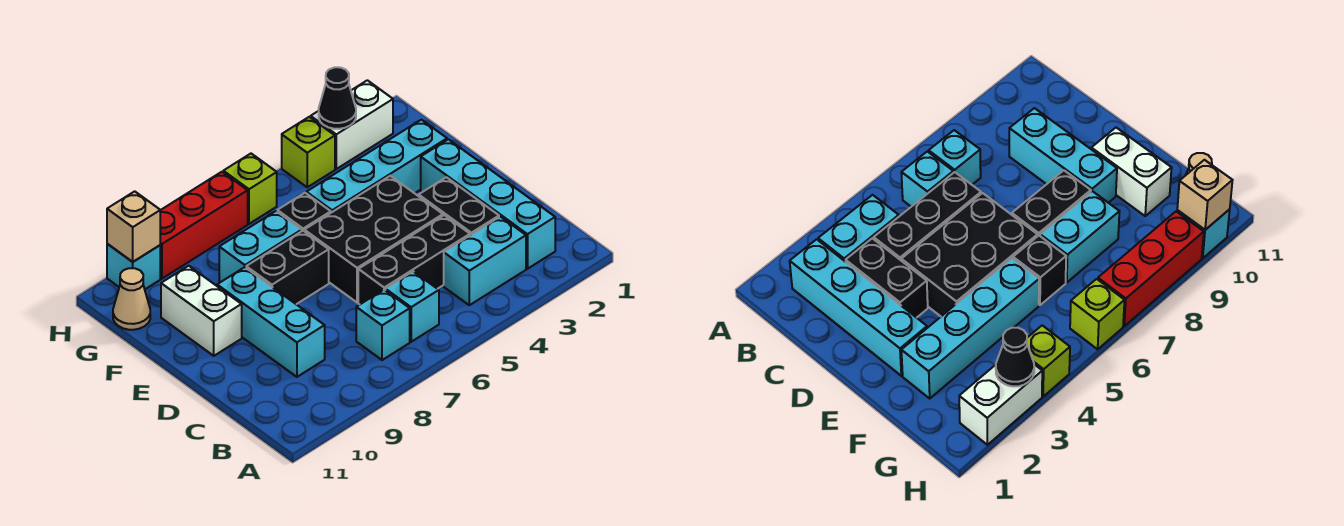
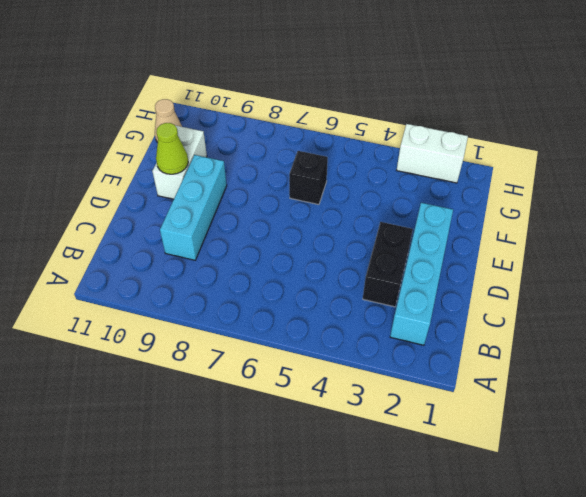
lime cone E10 level 2 -> none
none -> cyan brick B3:B4 level 1
none -> cyan brick B6 level 1
none -> cyan brick B7 level 1

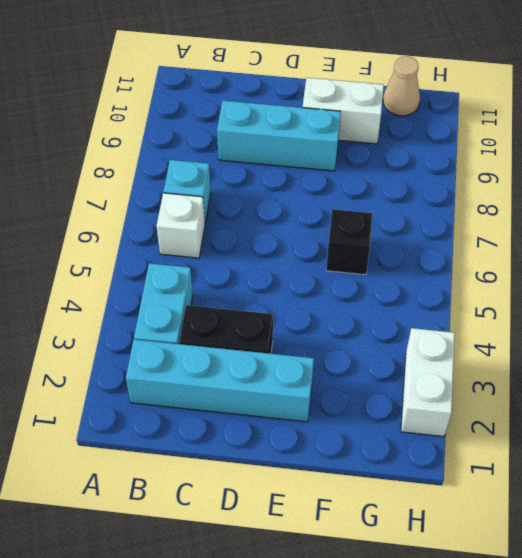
white brick B6 level 1 -> cyan brick B6 level 1
none -> black brick C4:C6 level 1
none -> black brick D4:E6 level 1
none -> black brick E7:E8 level 1

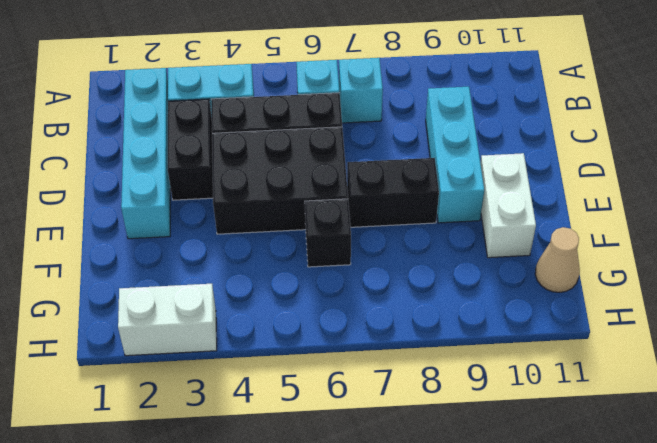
none -> cyan brick F2:F5 level 1
none -> cyan brick F7:F8 level 1
none -> lime brick H4 level 1

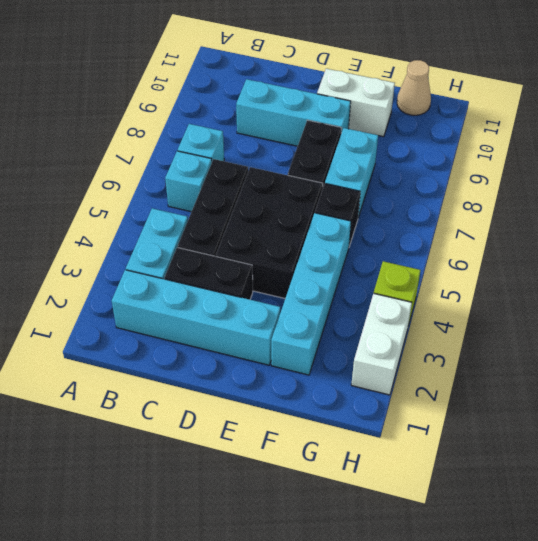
none -> lime brick H6 level 1
none -> red brick H7:H9 level 1
none -> cyan brick H10 level 1

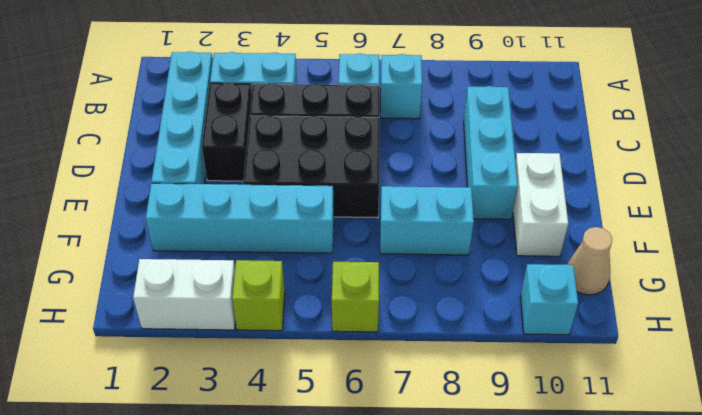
none -> black brick E7:E8 level 1
none -> black brick F6 level 1
none -> red brick H7:H9 level 1

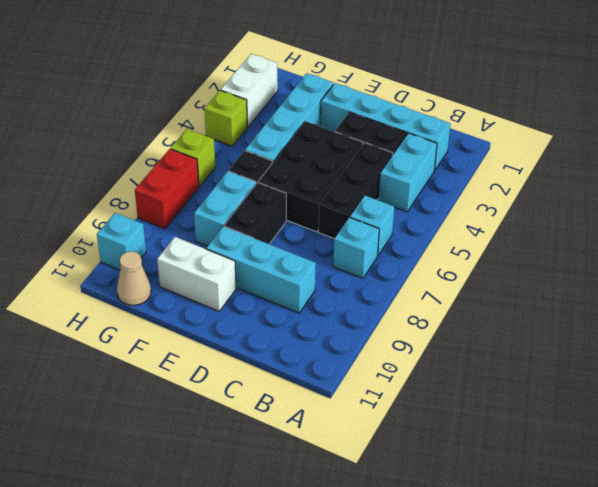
red brick H7:H8 level 1 -> red brick H7:H9 level 1
none -> black cone H3 level 2
none -> tan brick H10 level 2

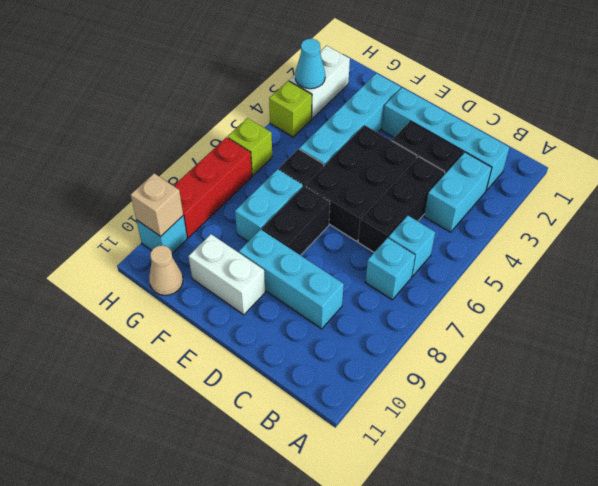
cyan cone H3 level 2 -> black cone H3 level 2

